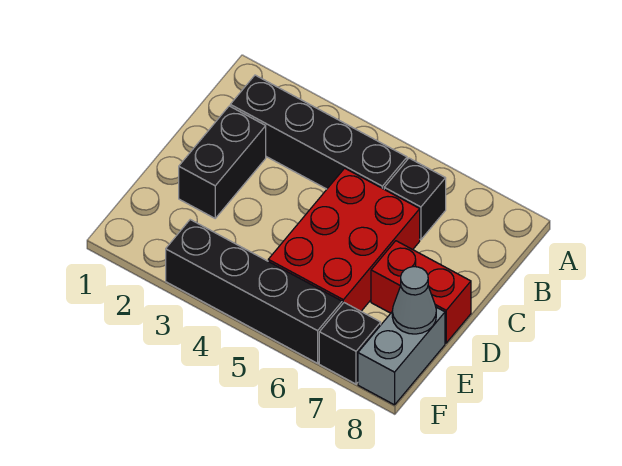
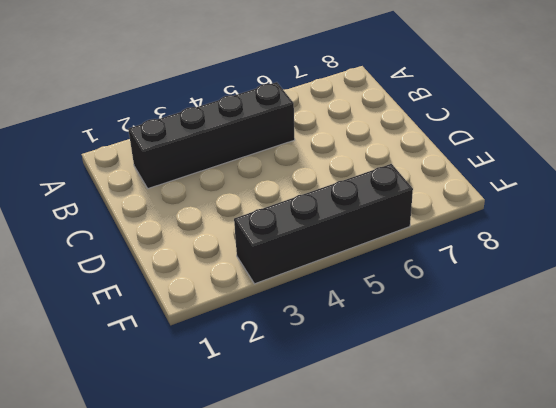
none -> black brick B6 level 1
none -> black brick C2:D2 level 1

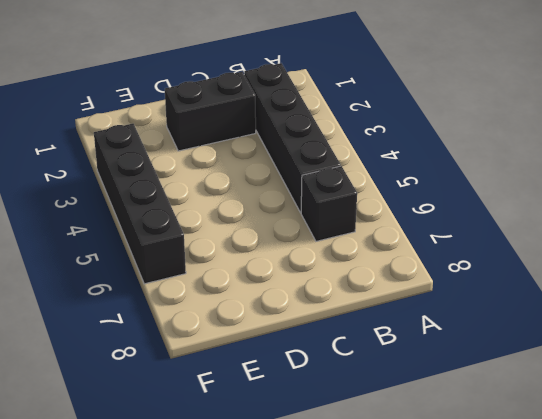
none -> red brick C5:E6 level 1
none -> red brick D7:D8 level 1

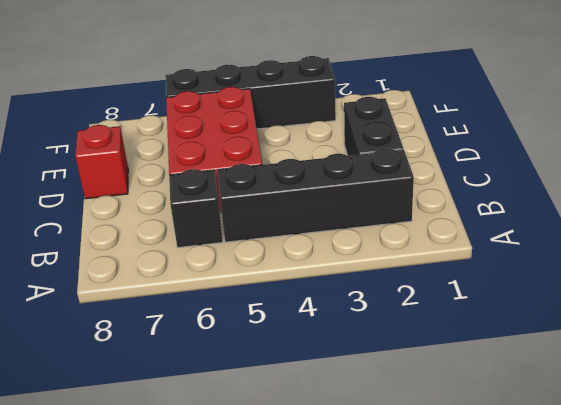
red brick D8 level 1 -> red brick D7:D8 level 1
none -> grey brick E8:F8 level 1
none -> black brick F7 level 1

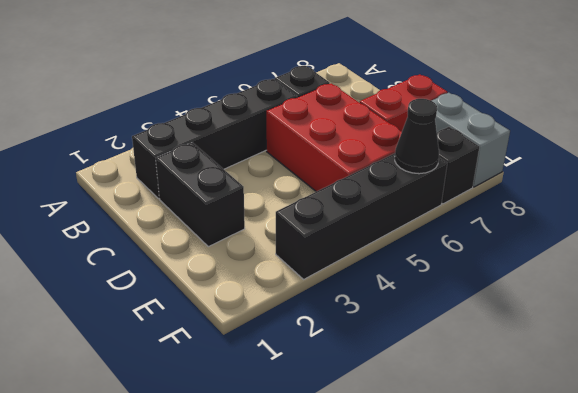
black cone F6 level 2 -> none
none -> grey cone E8 level 2

